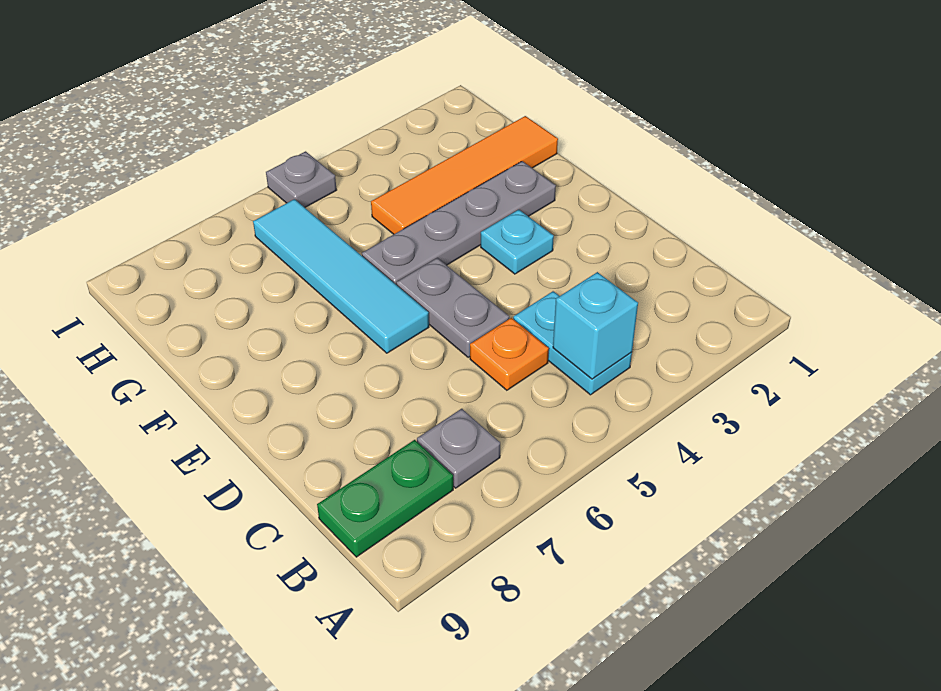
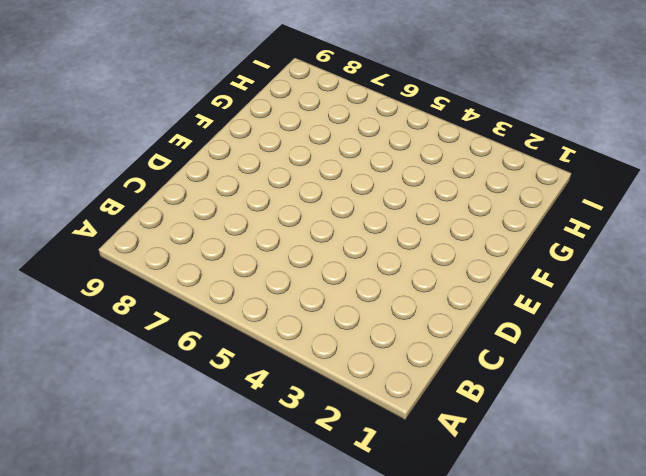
none -> cyan plate B4:C4 level 1
none -> grey plate B7 level 1

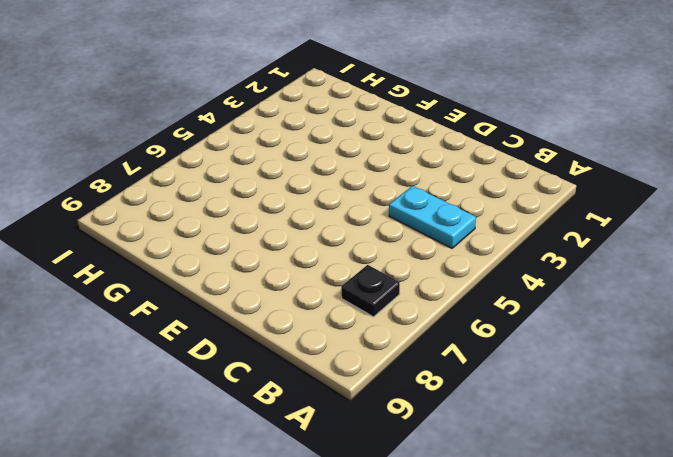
black plate B7 level 1 -> grey plate B7 level 1
none -> green plate B8:B9 level 1
none -> orange plate C5 level 1

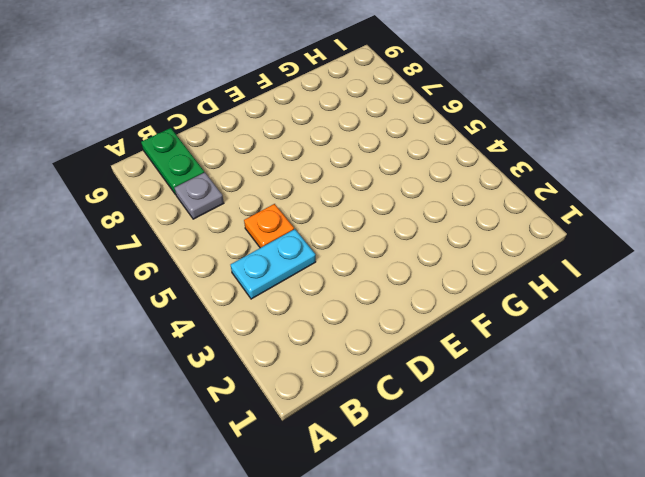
none -> grey plate D5:E5 level 1
none -> cyan plate E3 level 1

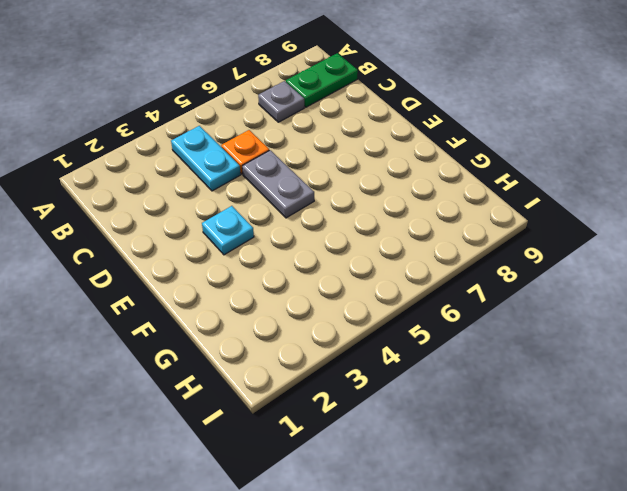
none -> cyan tile E6:H6 level 1
none -> grey plate F2:F5 level 1

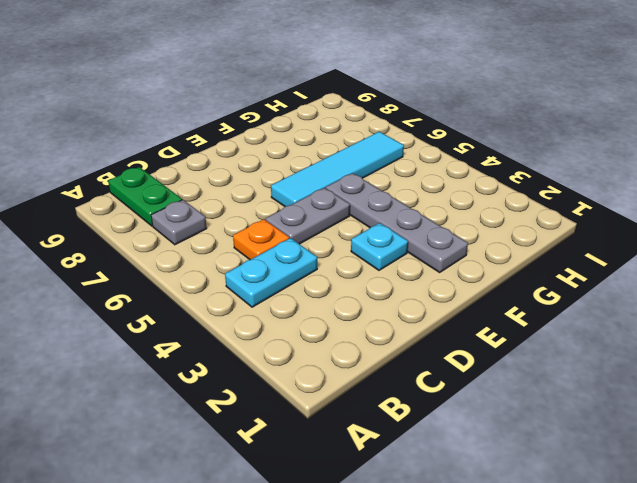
none -> orange tile G1:G4 level 1
none -> grey plate I5 level 1

